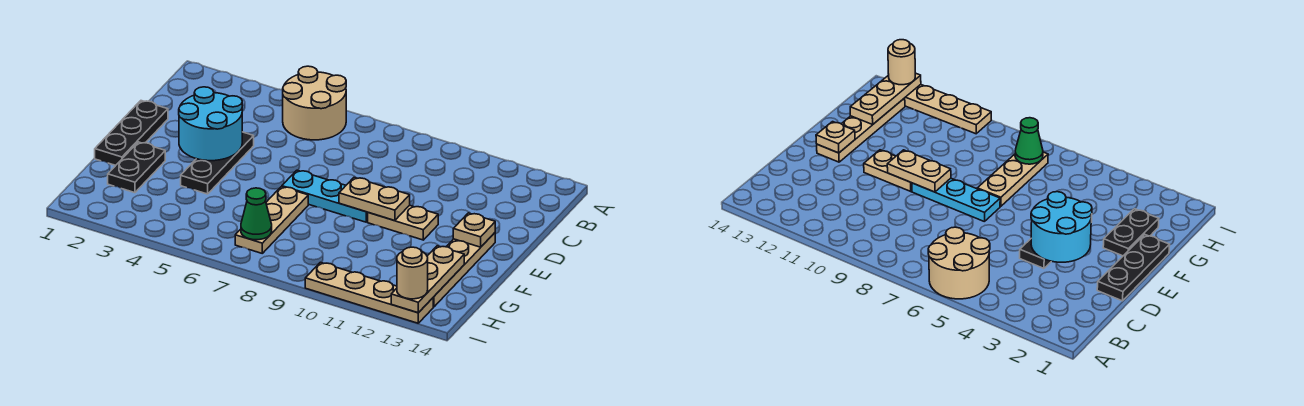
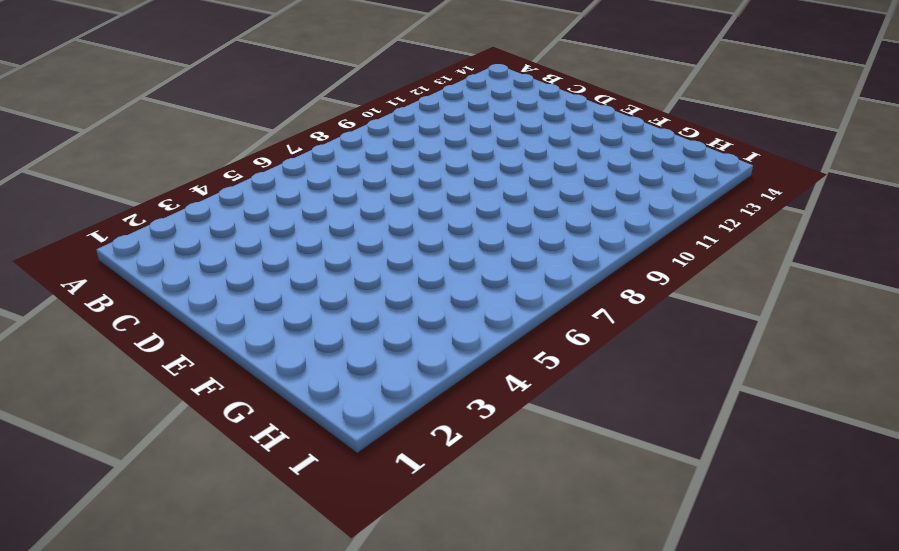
none -> tan round brick A5:B6 level 1
none -> black plate D1:F1 level 1
none -> black plate D4:F4 level 1

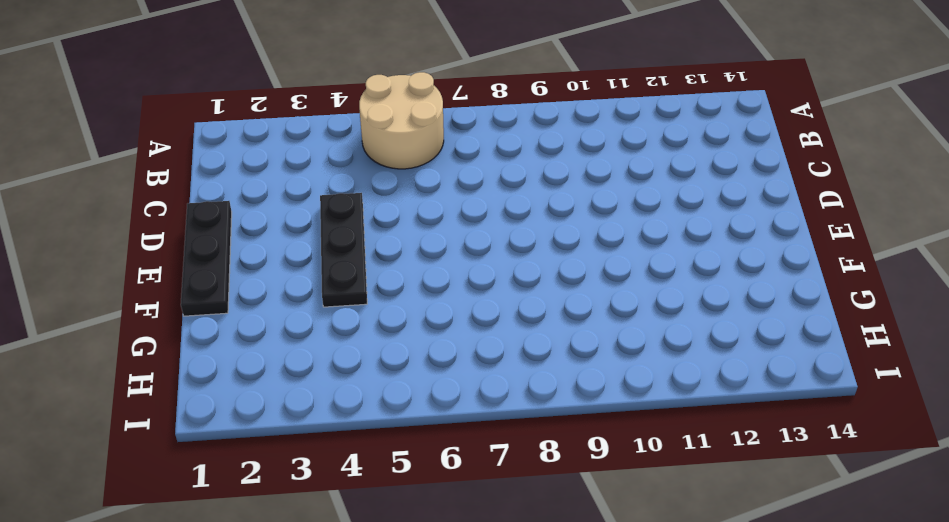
none -> cyan plate E7:E9 level 1
none -> tan plate E10:E11 level 1
none -> tan plate E13:H13 level 1

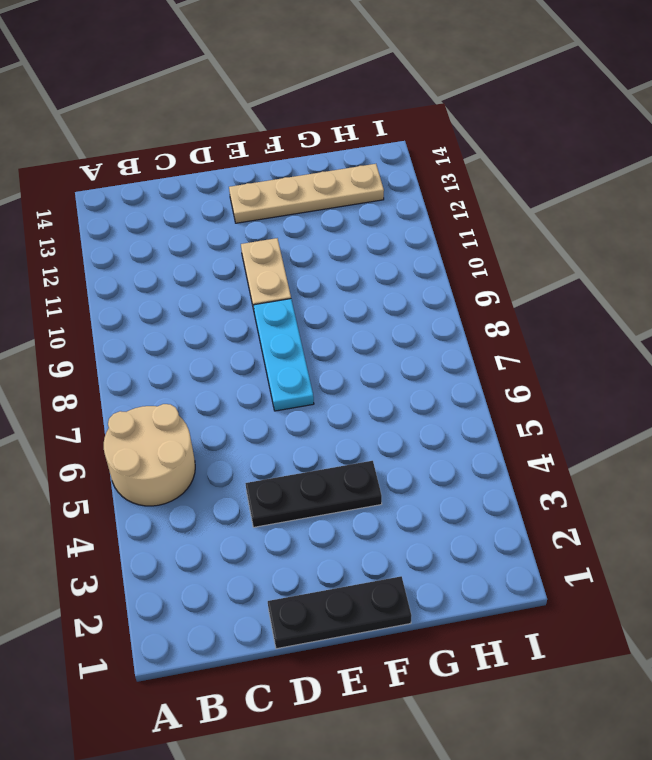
none -> black plate F2:G2 level 1
none -> tan plate F7:H7 level 1
none -> tan plate I10:I13 level 1

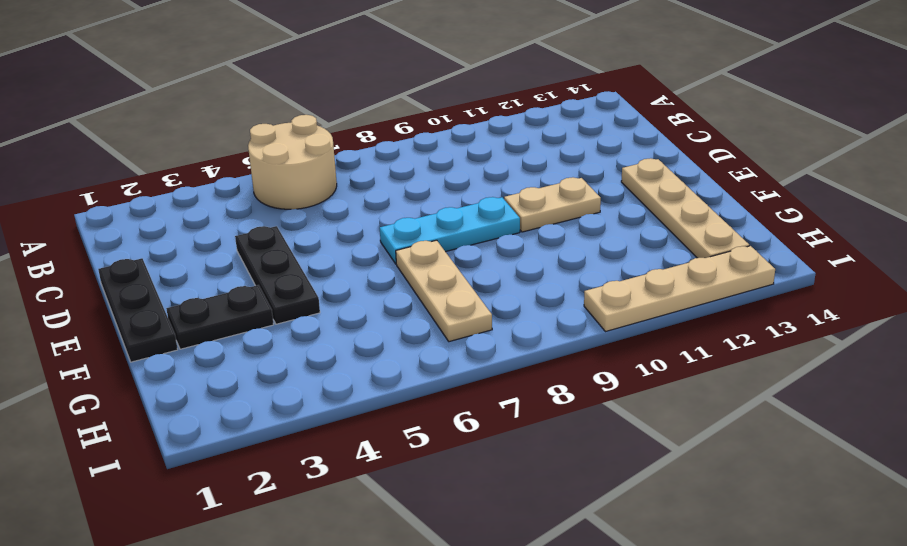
black plate F2:F3 level 1 -> black plate F2:G2 level 1
none -> cyan round brick D3:E4 level 2
none -> tan plate E9:E10 level 2
none -> tan plate E13 level 2

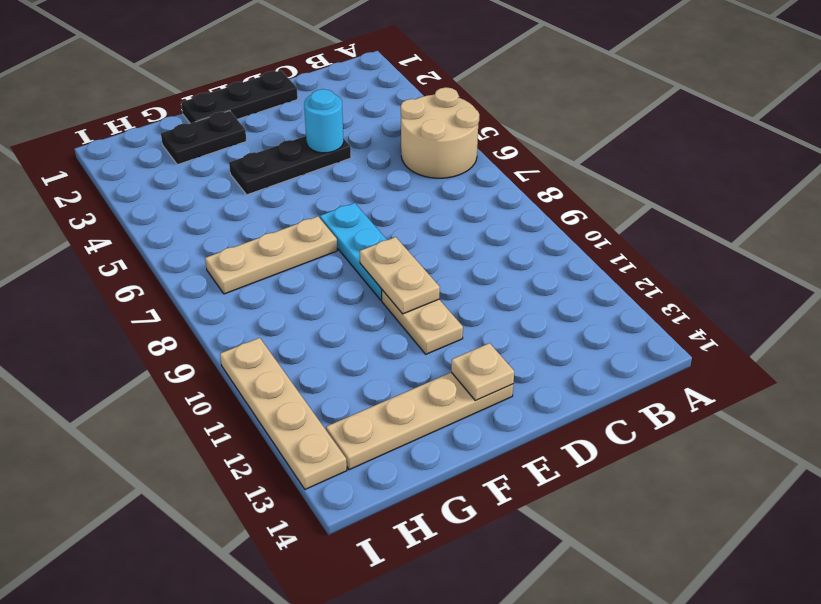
cyan round brick D4 level 2 -> cyan round brick D3:E4 level 2
none -> tan plate G13:I13 level 2
none -> green cone H7 level 2
none -> tan round brick I13 level 3

